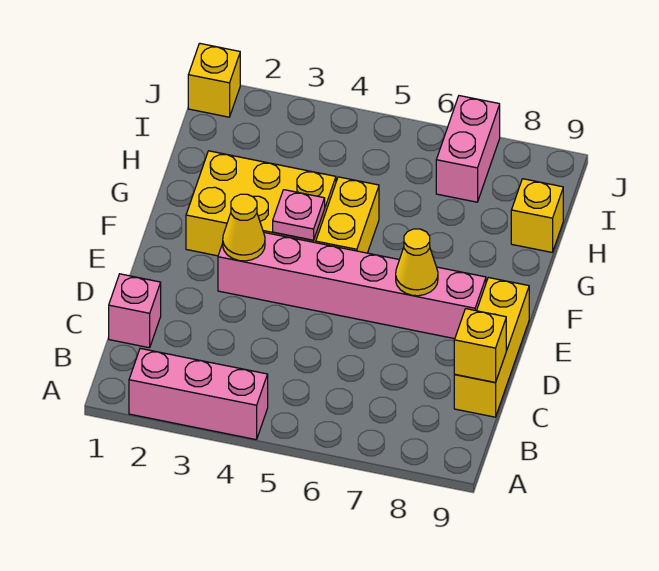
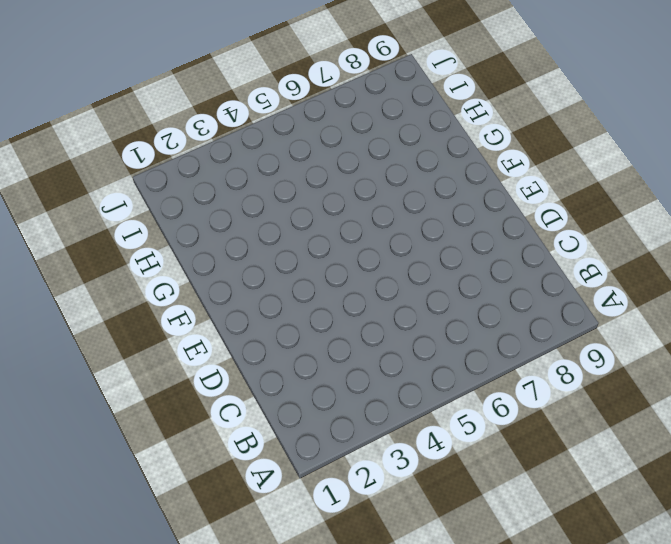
none -> pink brick A2:A4 level 1
none -> pink brick C1 level 1
none -> yellow brick C9:E9 level 1

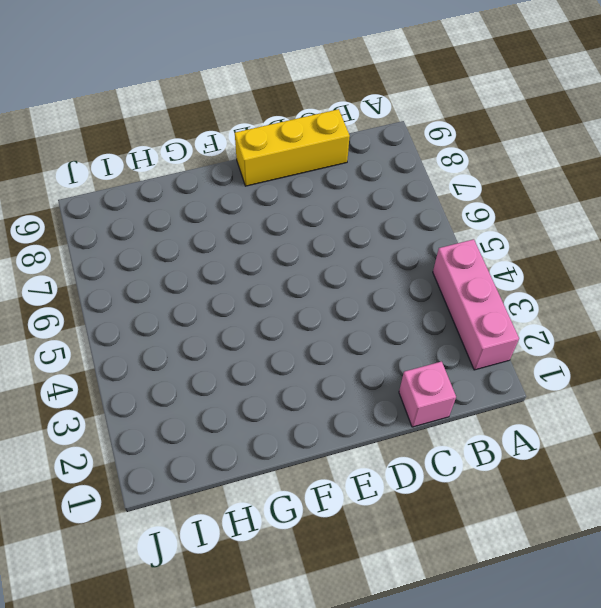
none -> pink brick E3:E8 level 1
none -> yellow brick F2:G4 level 1
none -> yellow brick F5:G5 level 1

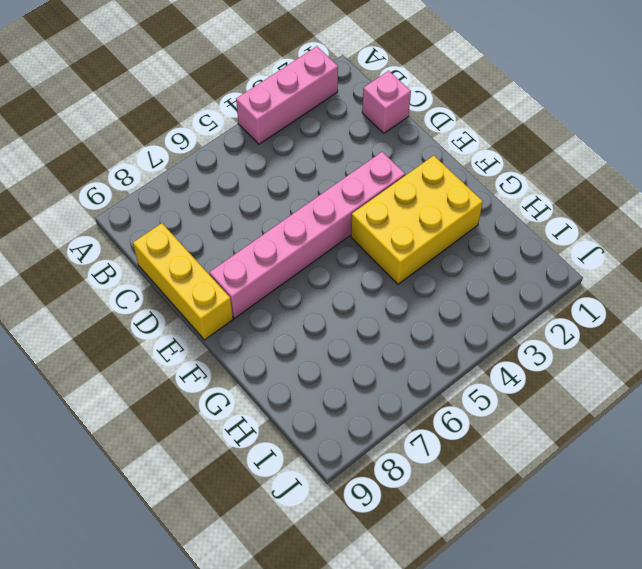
none -> yellow brick F5:G5 level 1
none -> yellow brick H9 level 1
none -> pink brick I7:J7 level 1

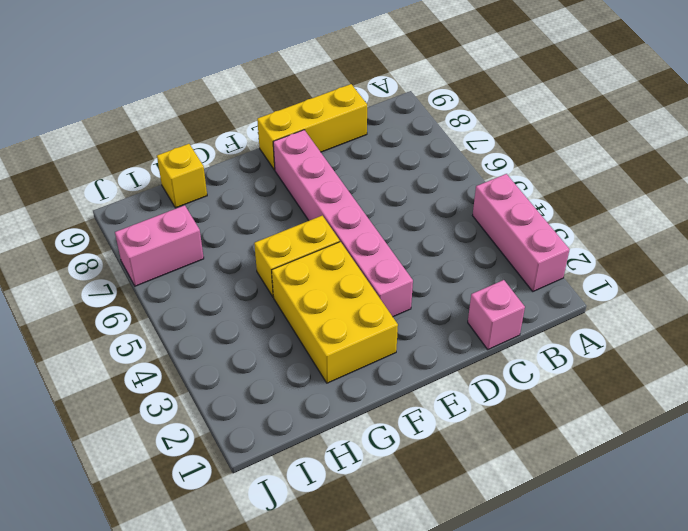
none -> yellow brick J1 level 1
none -> yellow brick C9 level 2
none -> yellow cone E3 level 2

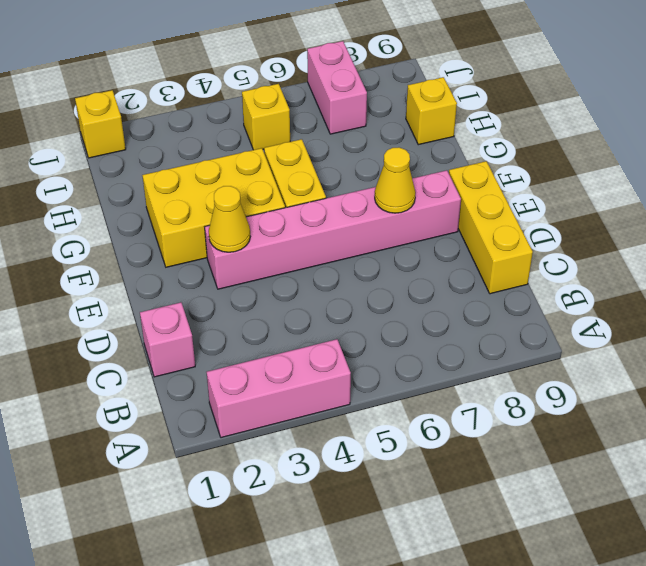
yellow brick I5 level 1 -> yellow brick C9 level 2
none -> pink plate F4 level 2

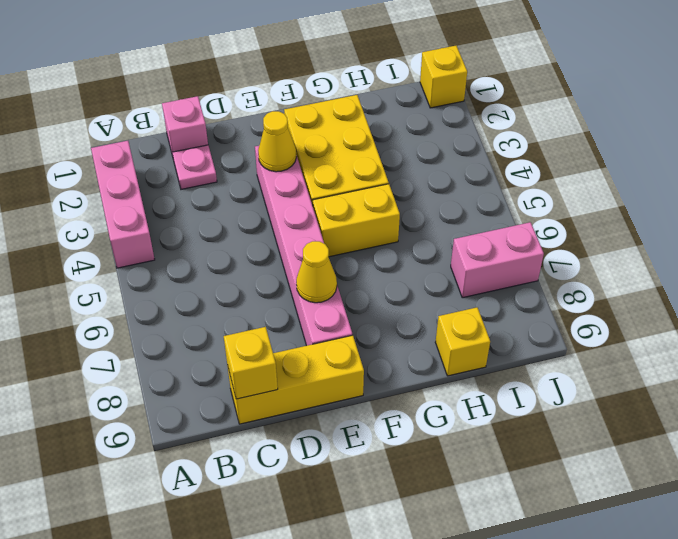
pink plate C2 level 1 -> pink plate F4 level 2

